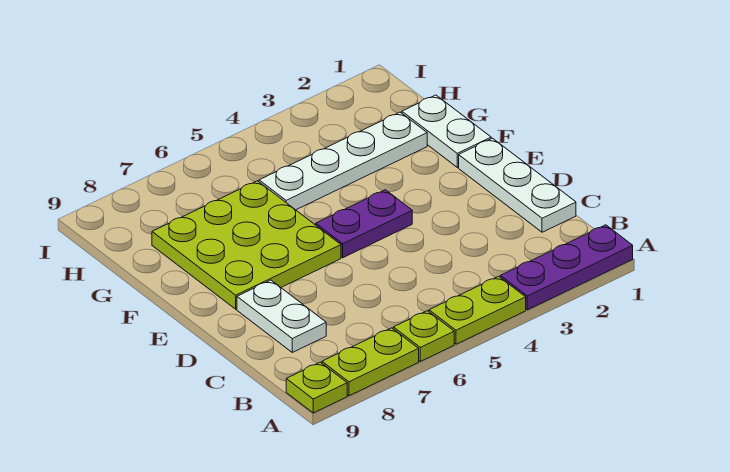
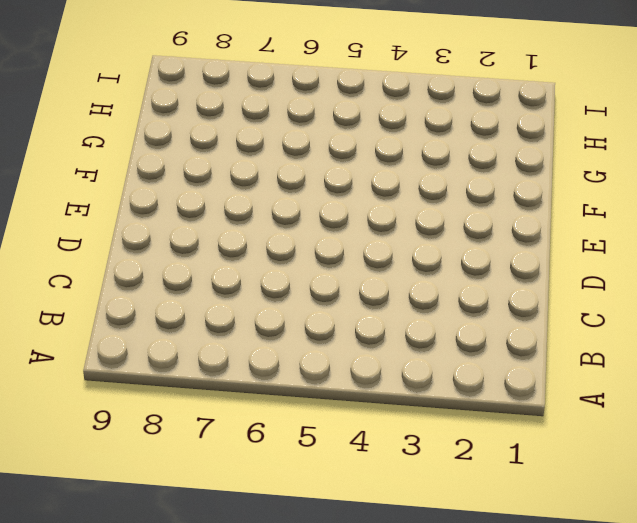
none -> purple plate A1:A3 level 1
none -> lime plate A4:A5 level 1

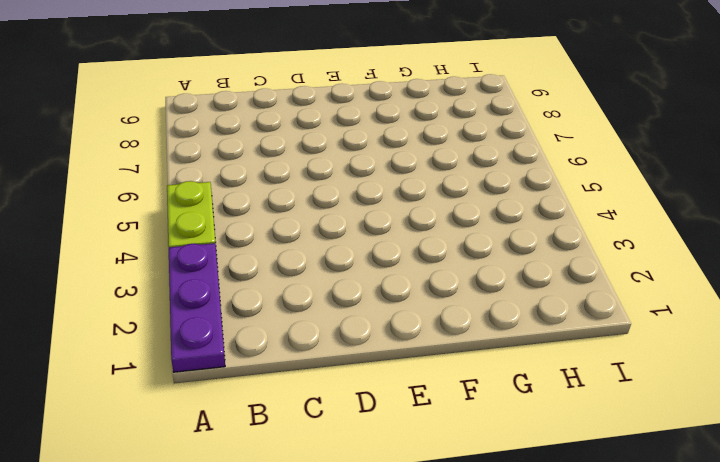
none -> lime plate A6 level 1
none -> lime plate A7:A8 level 1

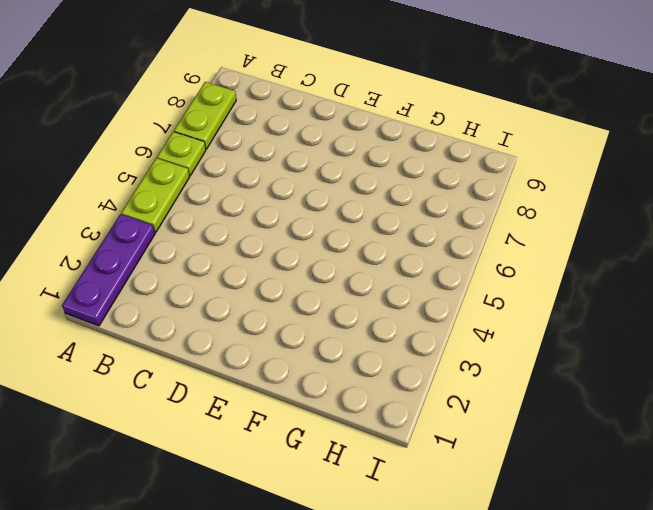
none -> lime plate A9 level 1
none -> white plate C1:E1 level 1

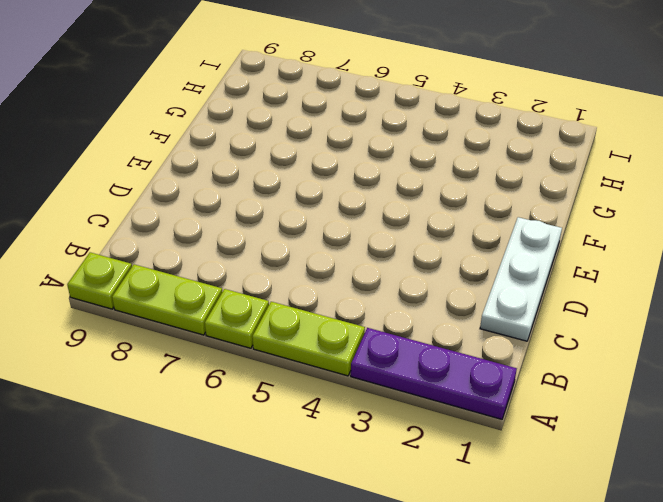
none -> white plate C8:D8 level 1
none -> purple plate E4:E5 level 1

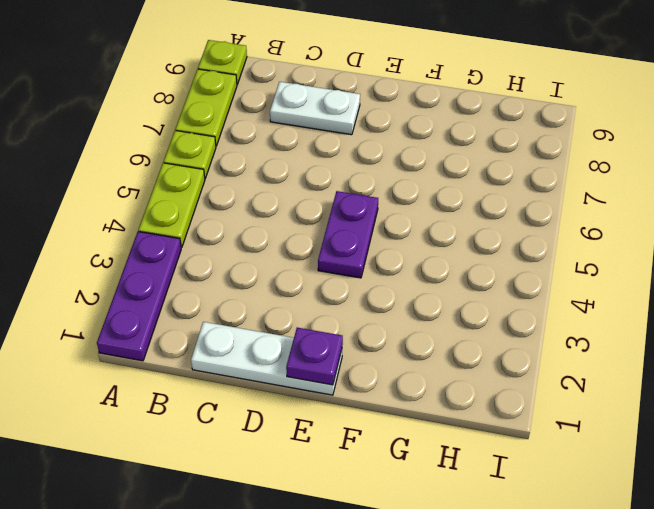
purple plate E1 level 2 -> none
none -> lime plate E6:G8 level 1
none -> white plate F1:G1 level 1

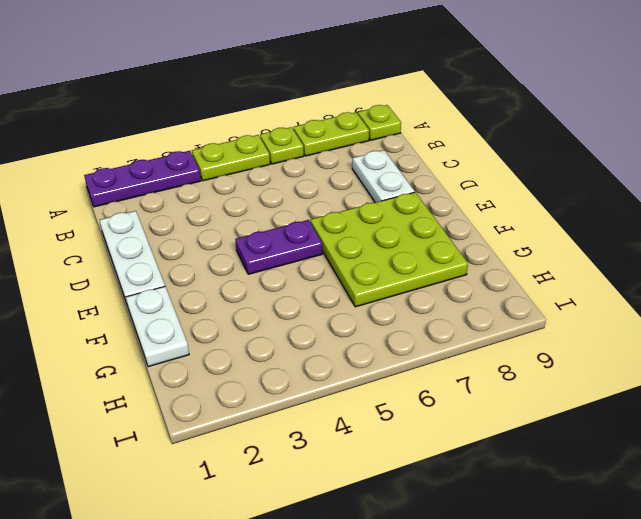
none -> white plate G2:G5 level 1

